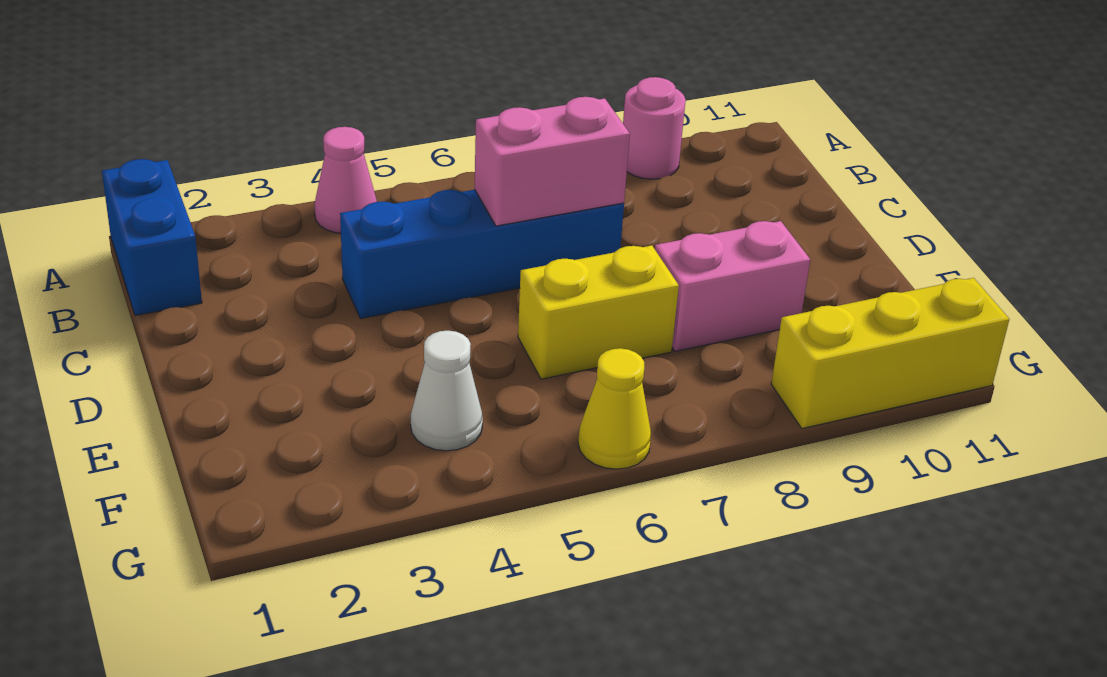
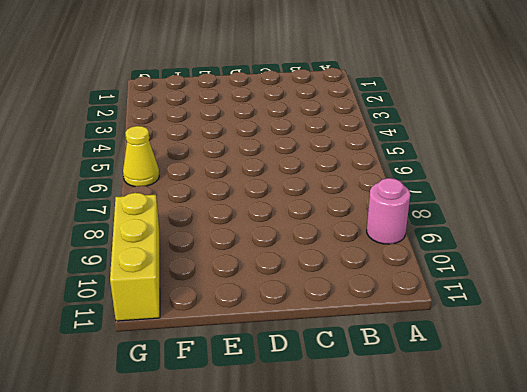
none -> blue brick A1:B1 level 1
none -> pink cone A4 level 1

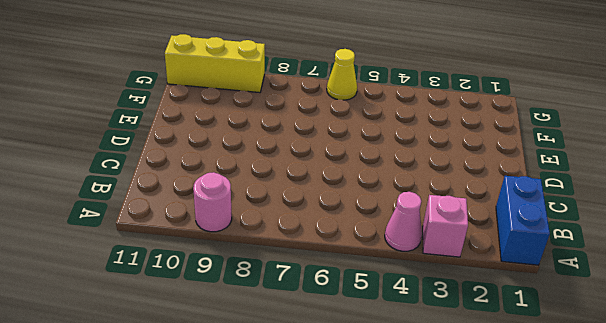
pink brick A3 level 1 -> none
none -> blue brick C4:C7 level 1
none -> yellow brick E6:E7 level 1

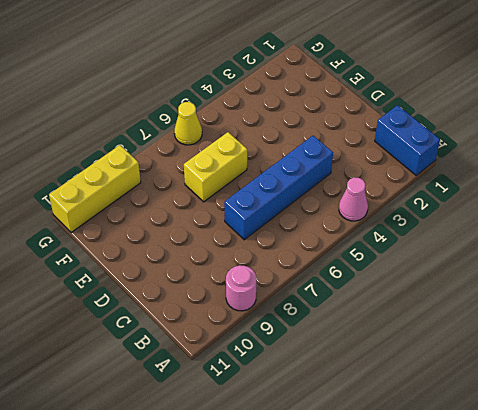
none -> pink brick E8:E9 level 1
none -> white cone F4 level 1

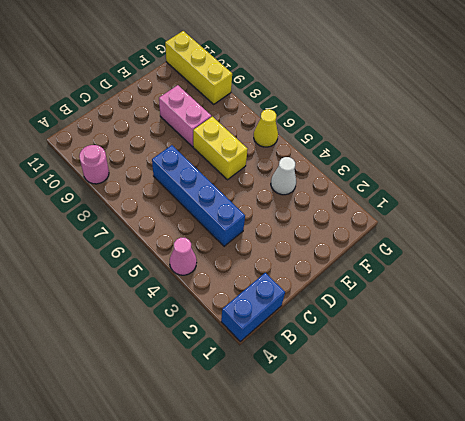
none -> pink brick C6:C7 level 2

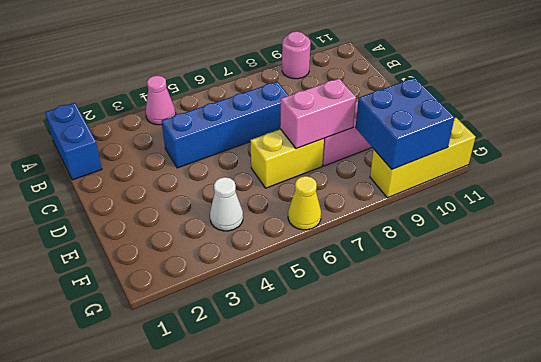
pink brick E7:E8 level 2 -> pink brick C6:C7 level 2
blue brick F9:G10 level 2 -> none

